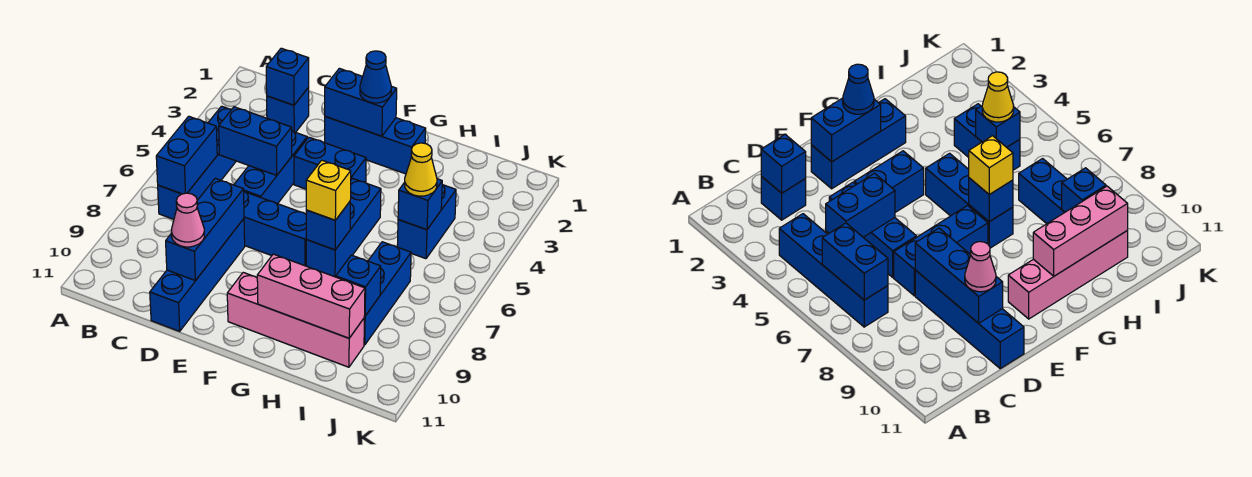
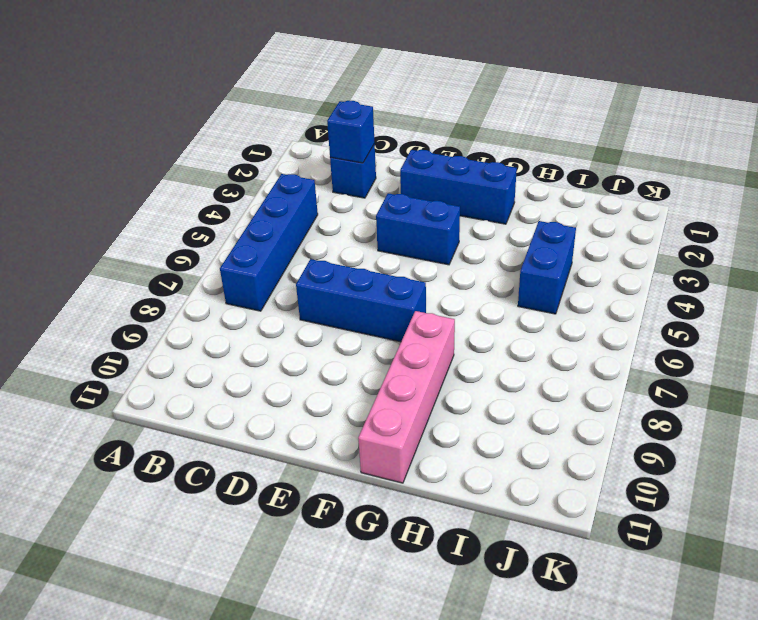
pink brick G8:G11 level 1 -> pink brick F10:I10 level 1
none -> blue brick D4:D6 level 1
none -> blue brick D8:D11 level 1
none -> blue brick G5:G7 level 1

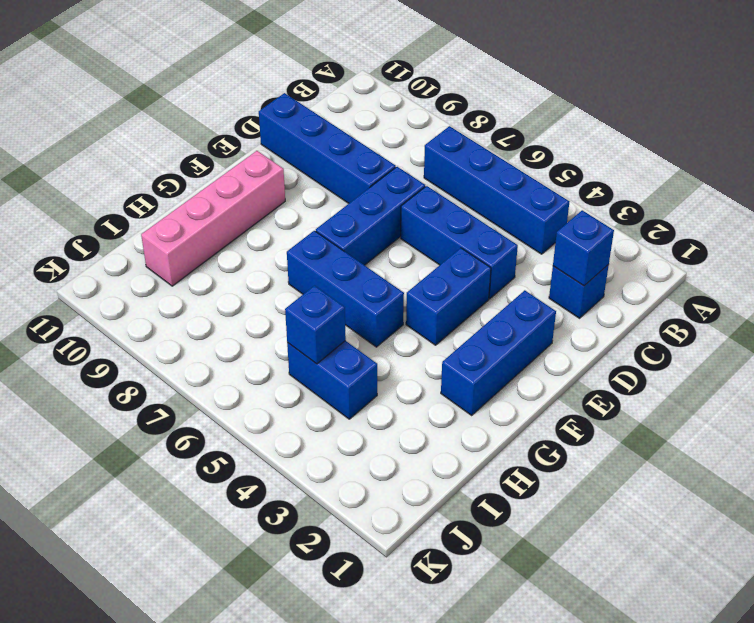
none -> blue brick I7:I9 level 1
none -> blue brick B6:B7 level 2
none -> blue brick C5:D5 level 2

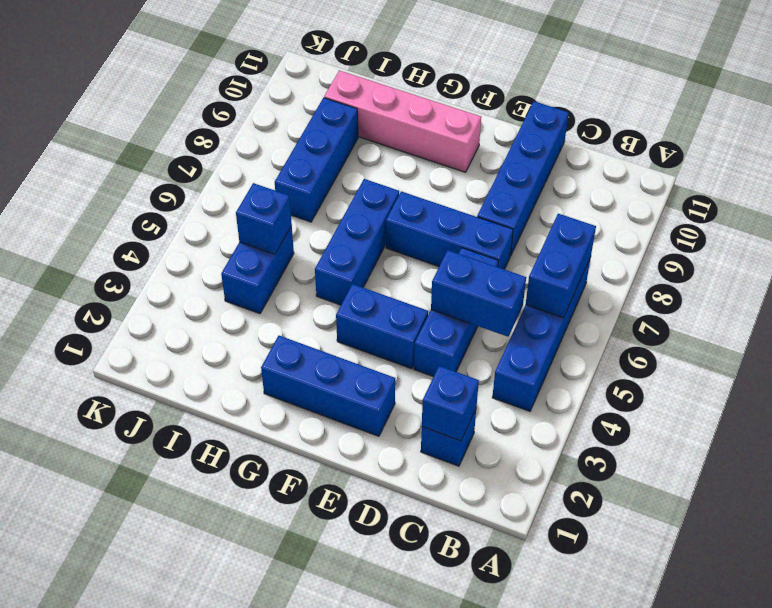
none -> blue brick D8:D10 level 2
none -> blue brick E2:F2 level 2
none -> blue brick G7 level 2

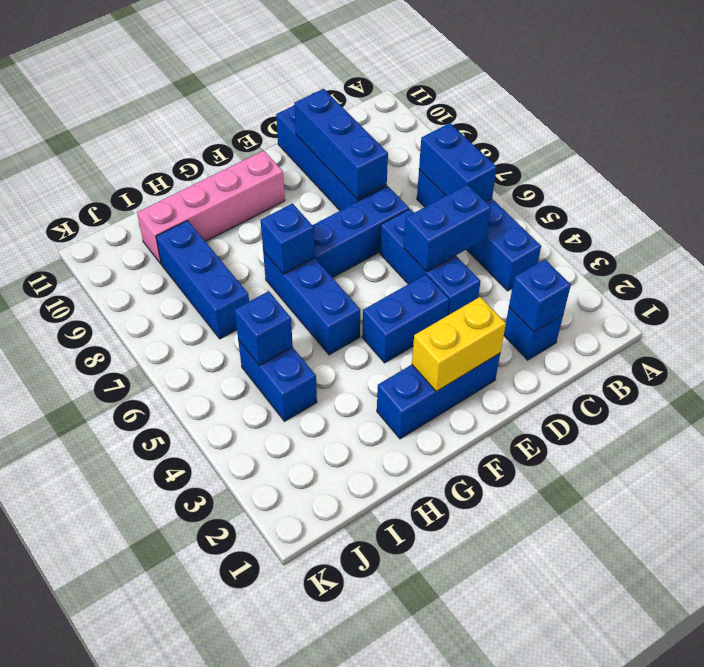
yellow brick E2:F2 level 2 -> blue brick E2:F2 level 2
none -> pink brick G10:I10 level 2
none -> blue brick I9 level 2
none -> pink cone D10 level 3

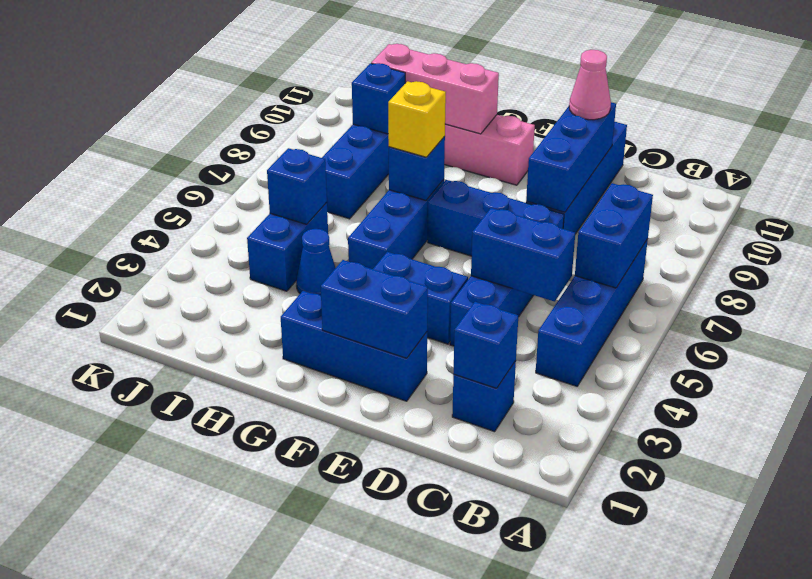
blue cone H4 level 1 -> blue cone F2 level 3
none -> yellow cone I5 level 3

